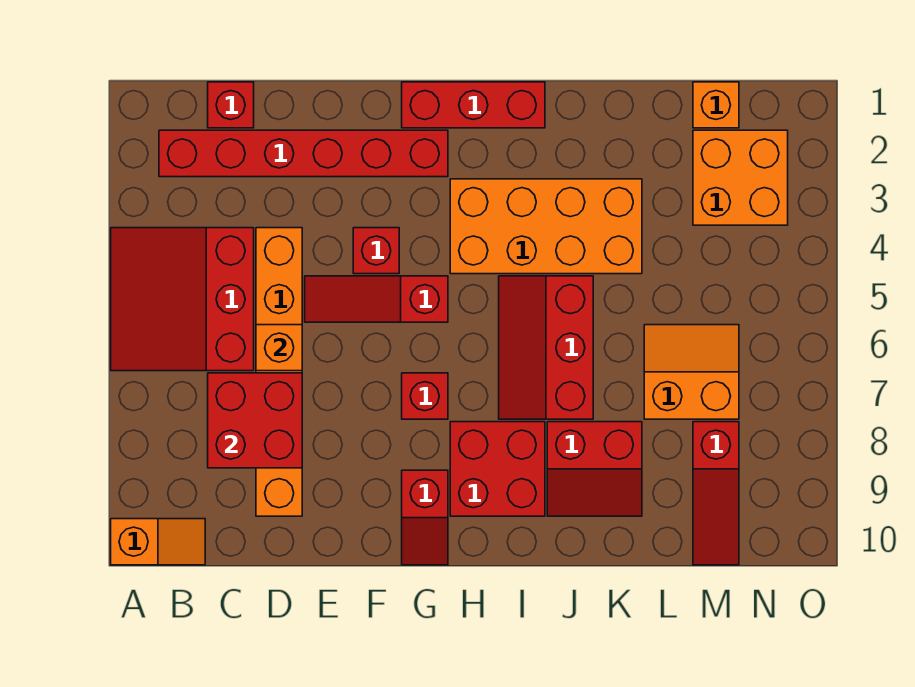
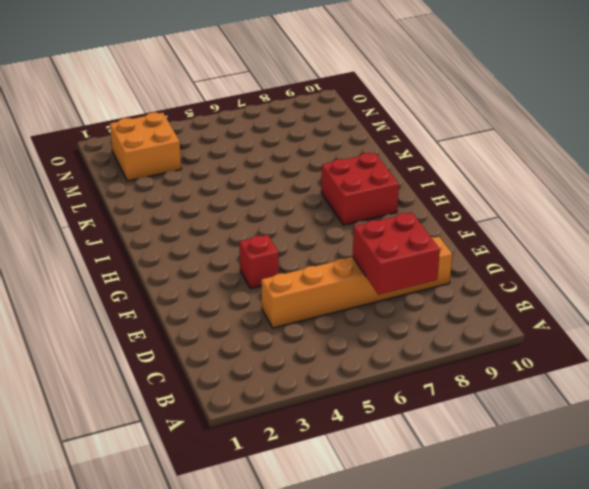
none -> red slope A4:C6 level 1 top C
none -> orange slope A10:B10 level 1 top A
none -> red brick B2:G2 level 1

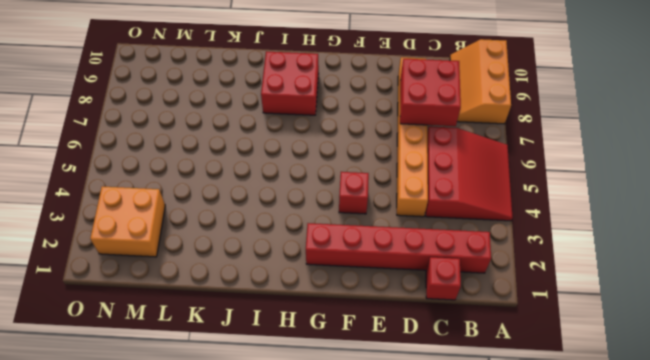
orange slope A8:B10 level 1 top A -> orange slope A10:B10 level 1 top A
none -> red slope E5:G5 level 1 top G
none -> red brick G1:I1 level 1
none -> red brick G7 level 1

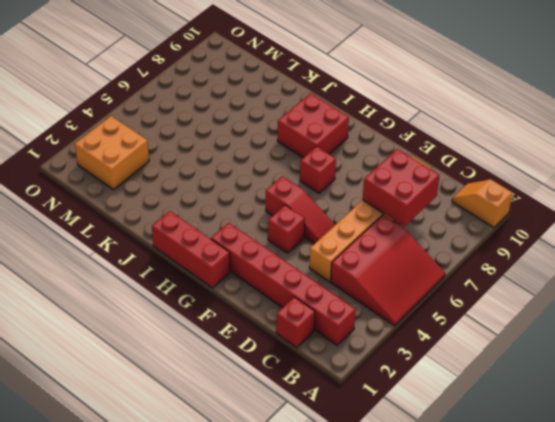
none -> red slope G9:G10 level 1 top 9
none -> orange brick H3:K4 level 1
none -> red slope I5:J7 level 1 top J

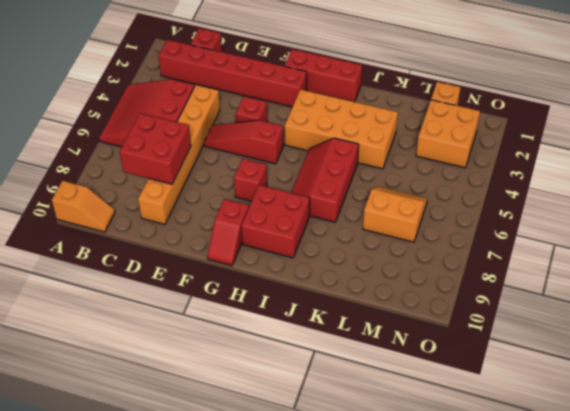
none -> red slope J8:K9 level 1 top 8
none -> red slope M8:M10 level 1 top 8
none -> orange brick D6 level 2

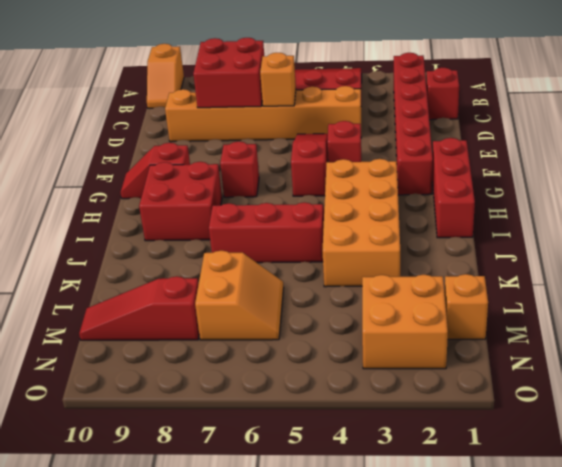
none -> red slope J8:K9 level 1 top 8

